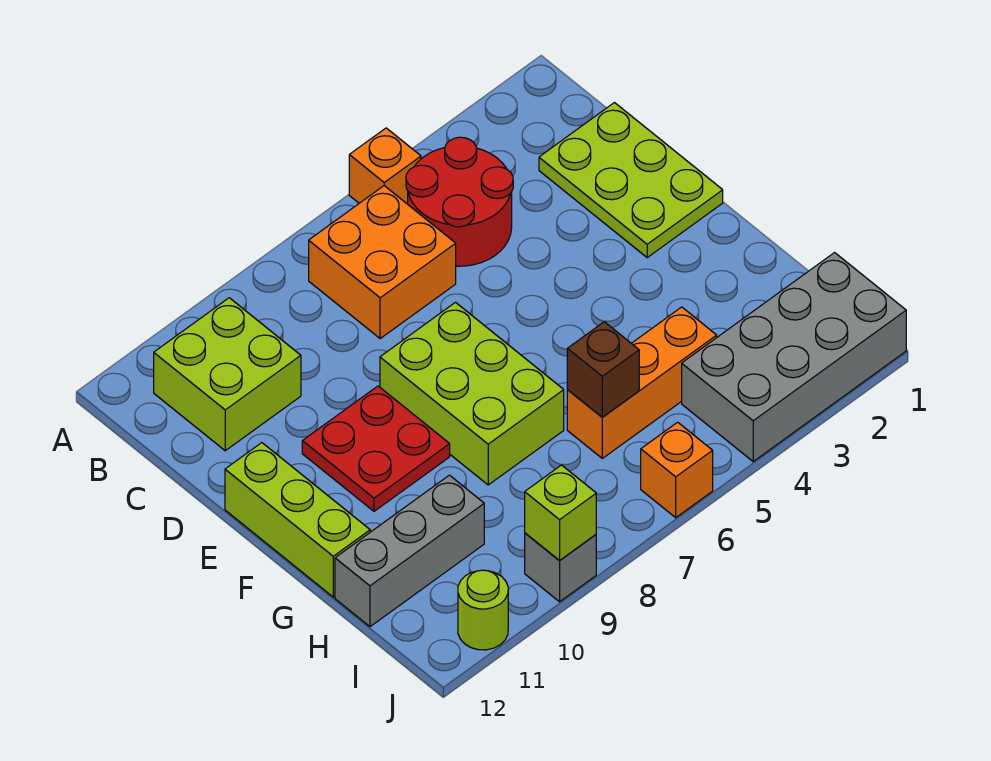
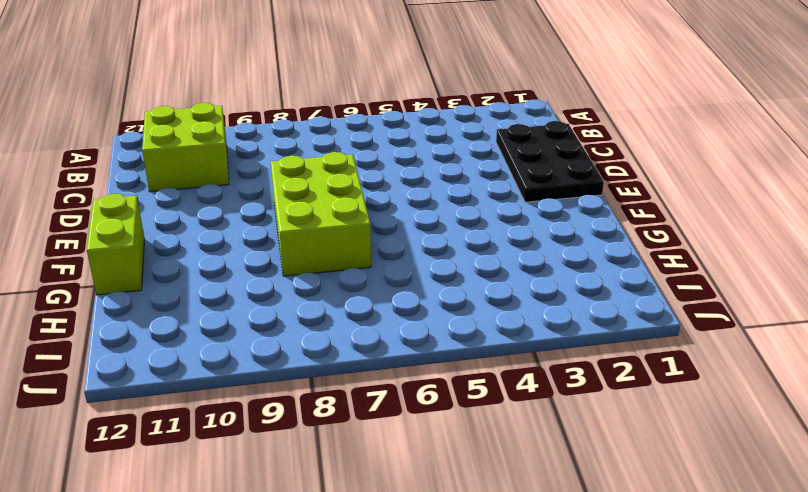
black plate C1:E2 level 1 -> lime plate C1:E2 level 1
lime brick F12:G12 level 1 -> lime brick E12:G12 level 1
none -> orange brick A5 level 1
none -> red round brick B4:C5 level 1
none -> orange brick B6:C7 level 1

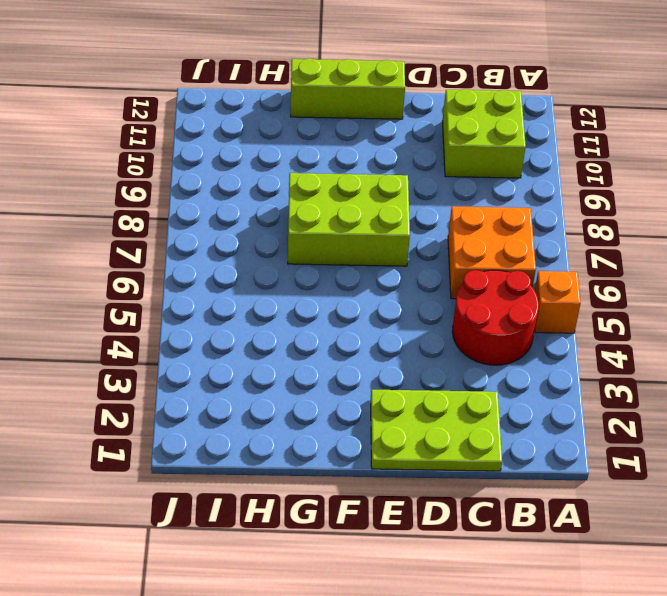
none -> red plate E9:F10 level 1
none -> orange brick H4:H6 level 1
none -> grey brick H10:H12 level 1

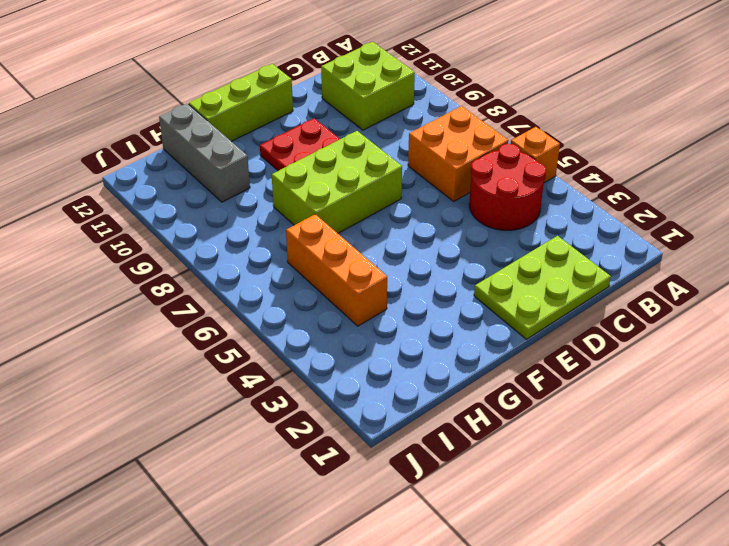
none -> grey brick I1:J4 level 1
none -> orange brick J6 level 1
none -> grey brick J9 level 1

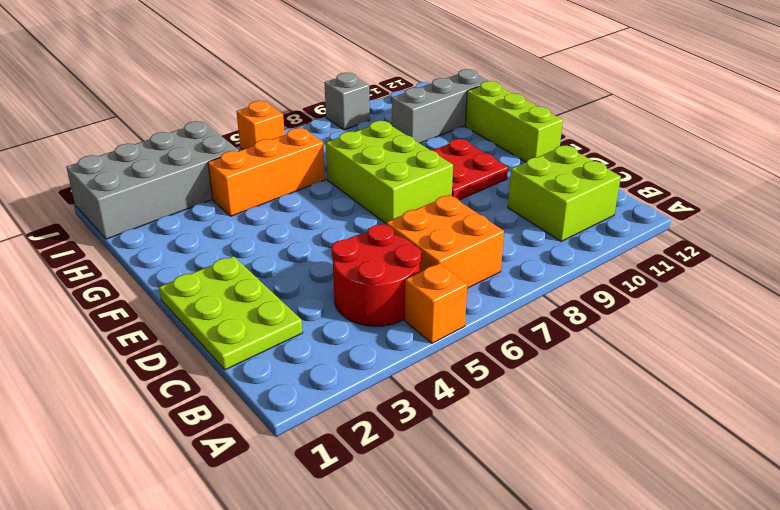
none -> lime round brick J11 level 1
none -> brown brick H6 level 2
none -> lime brick J9 level 2

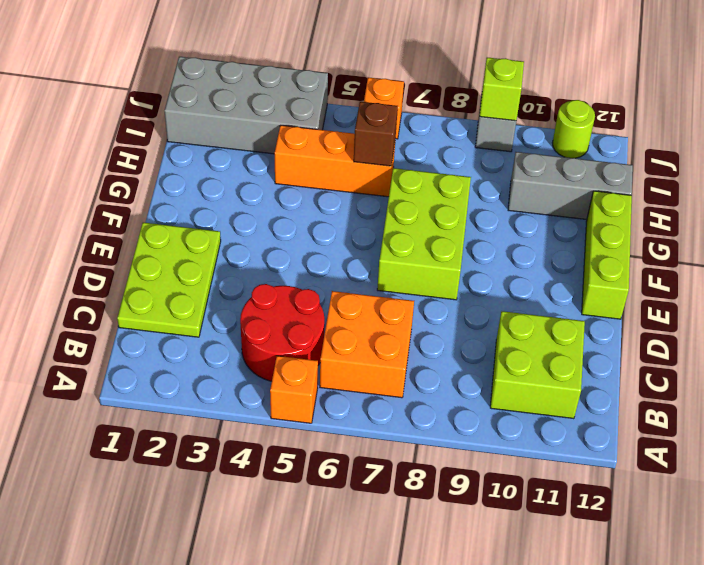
none -> red plate E9:F10 level 1

